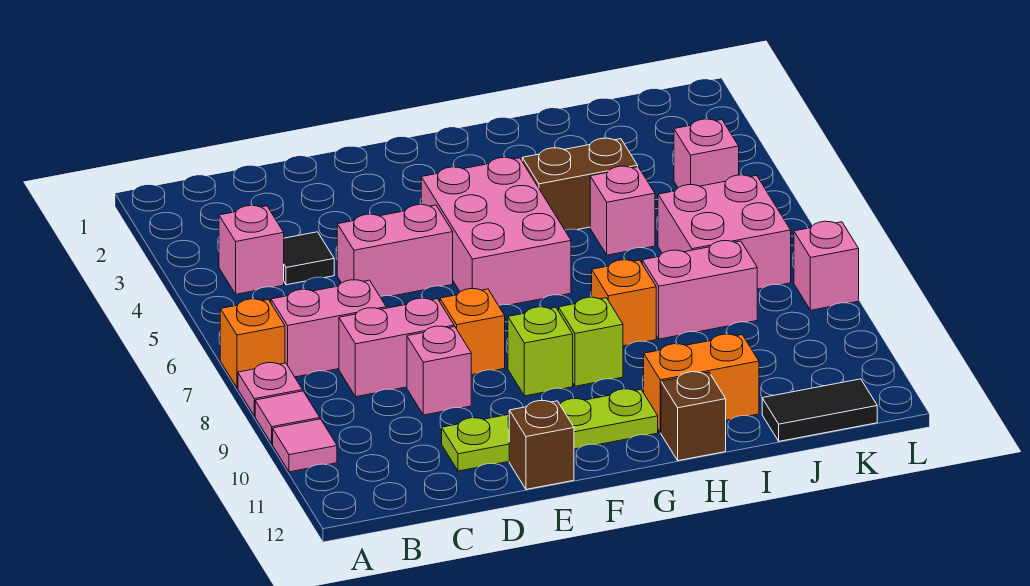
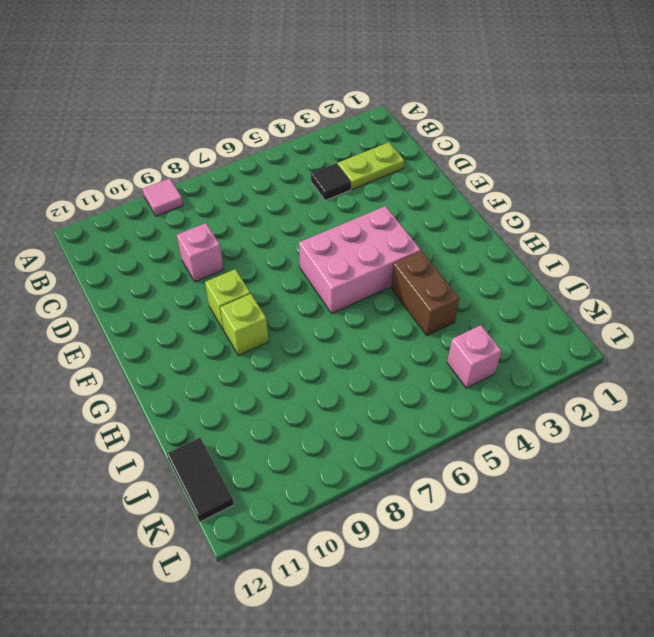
lime plate C2:C3 level 1 -> none
none -> orange brick A7 level 1
none -> pink plate A8 level 1
none -> pink tile A10 level 1

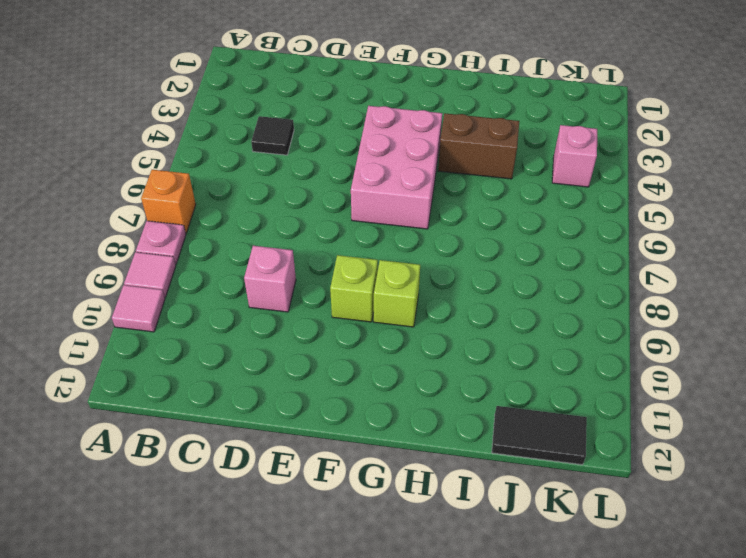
none -> pink brick B4 level 1
none -> pink brick B7:C7 level 1
none -> pink brick C8:D8 level 1

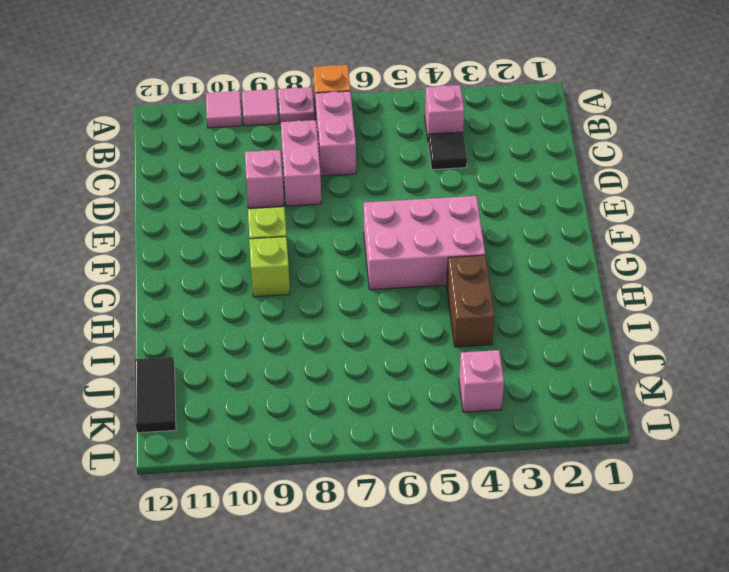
none -> pink brick D5:E5 level 1
none -> lime plate D11:G11 level 1
none -> orange brick E8 level 1

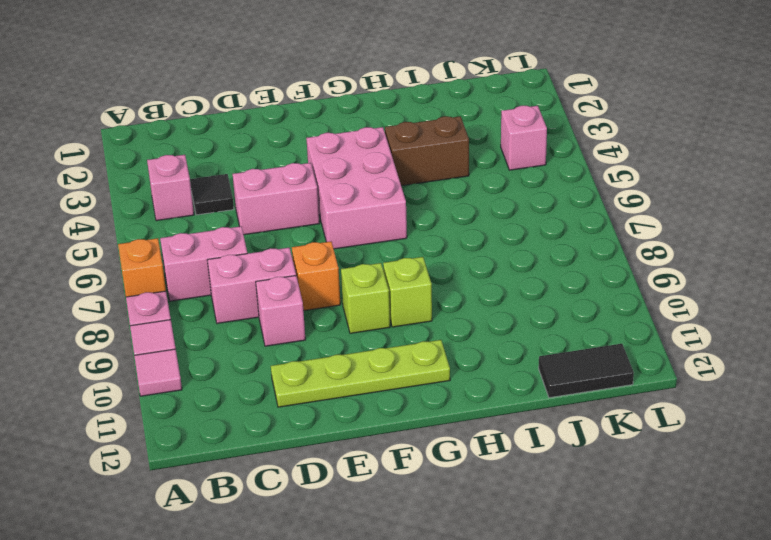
none -> brown brick E12 level 1
none -> orange brick H8 level 1
none -> orange brick H11:I11 level 1

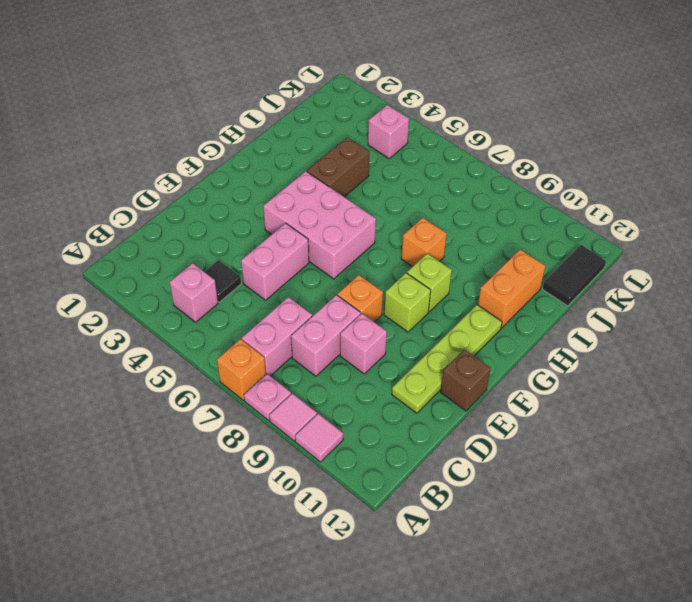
none -> brown brick H12 level 1
none -> pink brick I5 level 1
none -> pink brick I8:J8 level 1

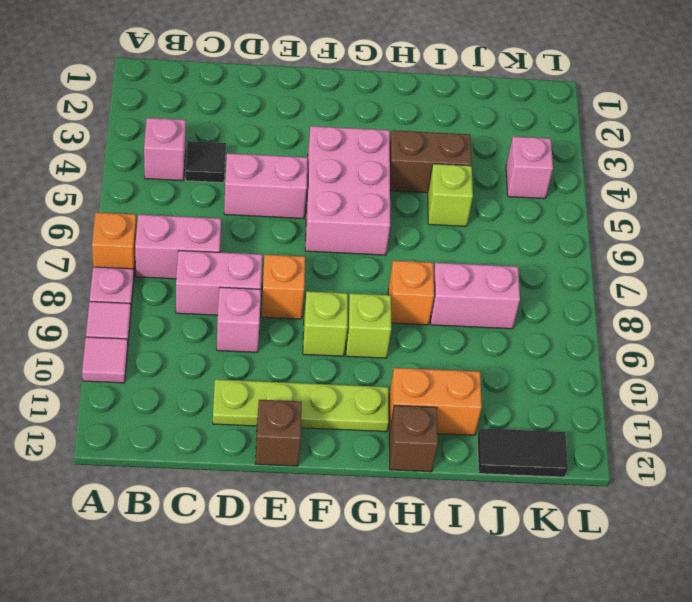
lime brick I5 level 1 -> pink brick I5 level 1
none -> pink brick J6:K7 level 1
none -> pink brick L8 level 1

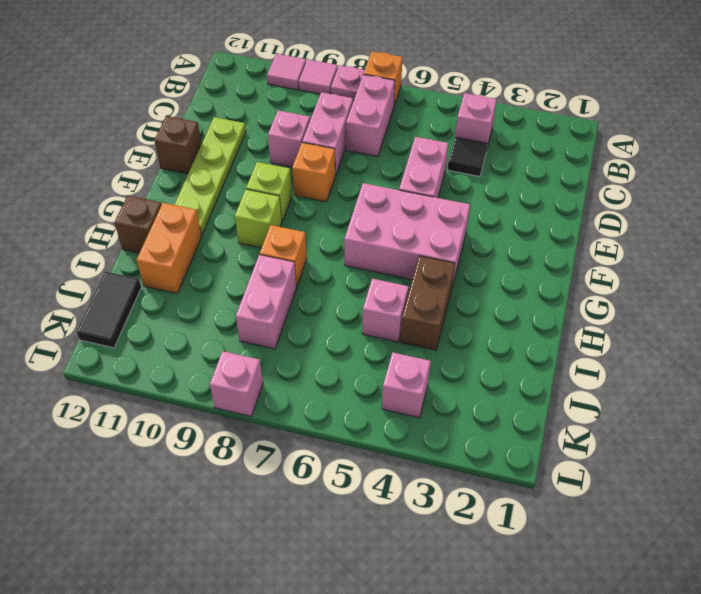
none -> pink brick J6:K7 level 1

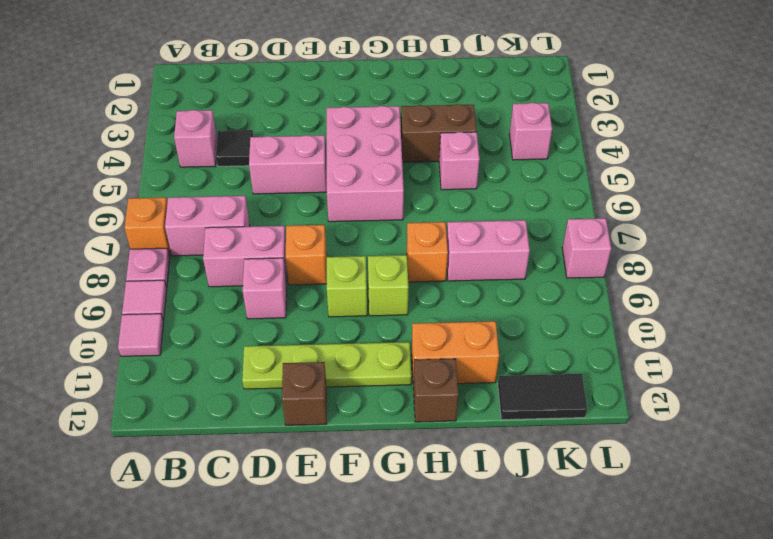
none -> pink brick J6:K7 level 1

